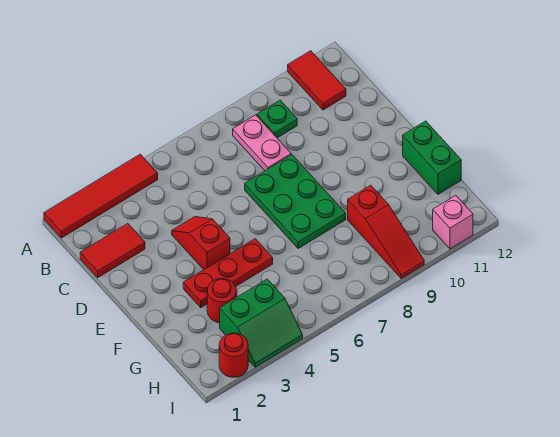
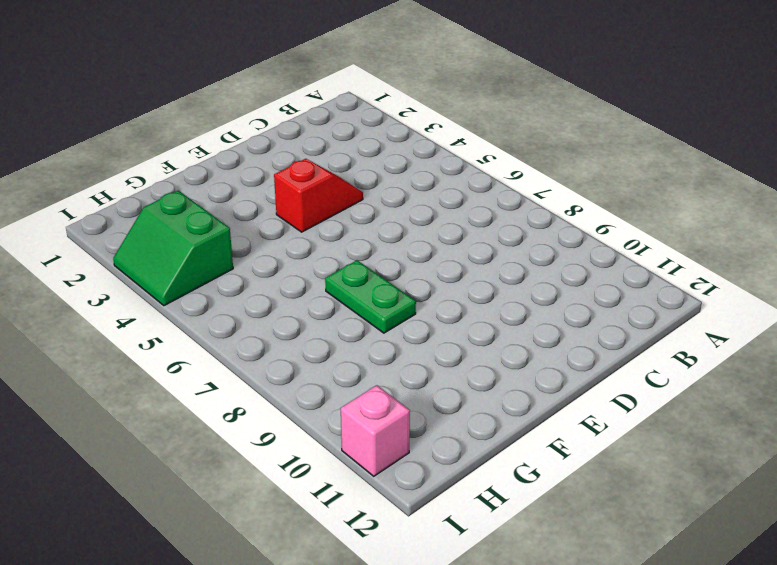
green plate F7:F8 level 1 -> green plate D7:F8 level 1
none -> red tile A1:A4 level 1
none -> red tile A11:B11 level 1
none -> pink plate B8:C8 level 1

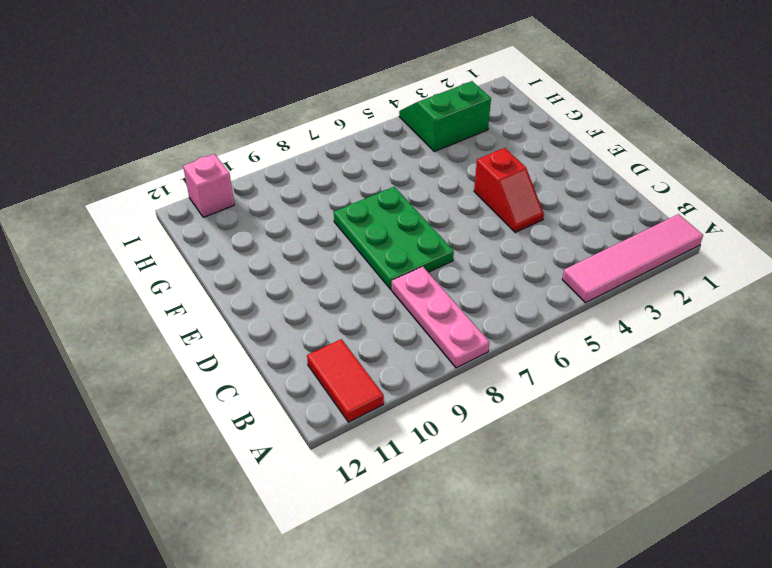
pink tile A1:A4 level 1 -> red tile A1:A4 level 1
pink plate A8:C8 level 1 -> pink plate B8:C8 level 1
none -> green plate B9 level 1
none -> red tile C1:C2 level 1
none -> red plate F3:F5 level 1

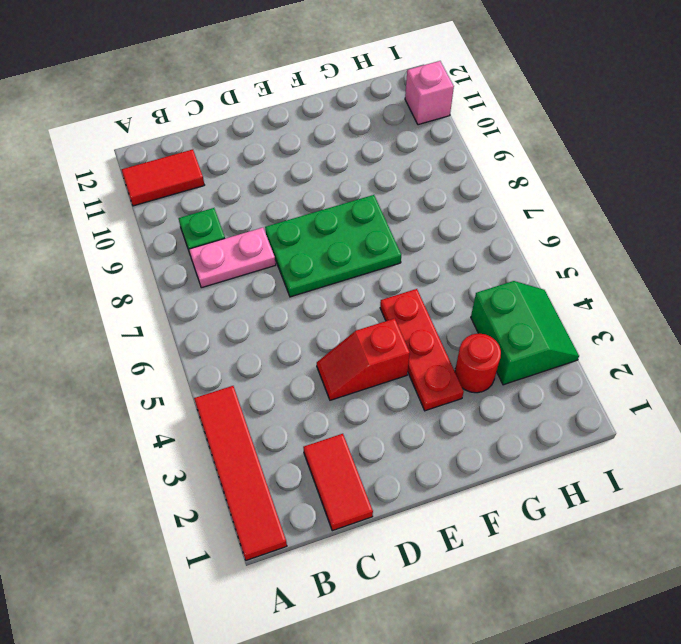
none -> green brick F12:G12 level 1
none -> red slope G9:I9 level 1 top G
none -> red round brick I2 level 1

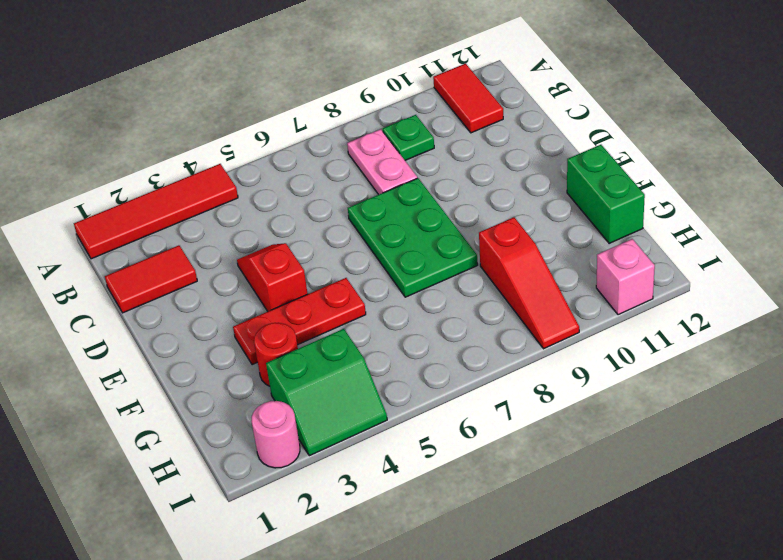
pink round brick I2 level 1 -> red round brick I2 level 1

